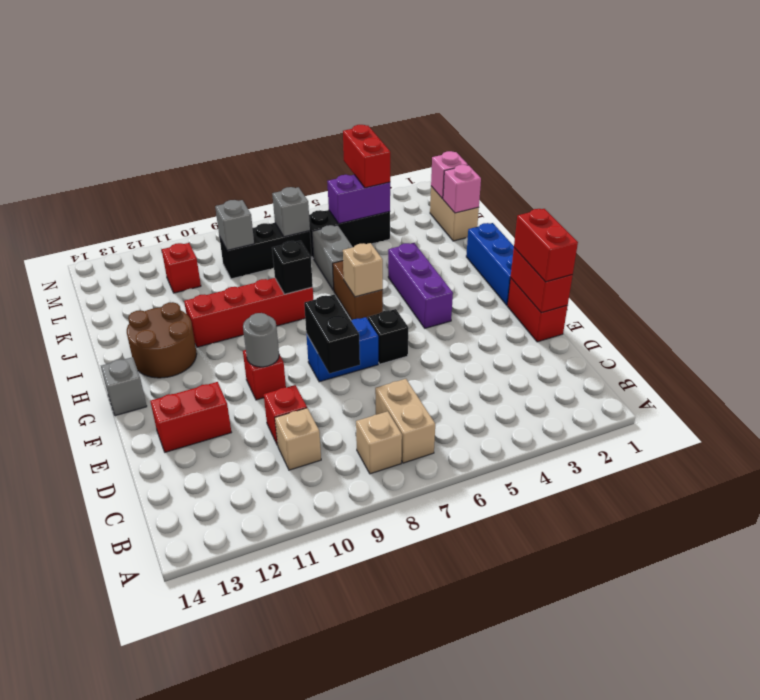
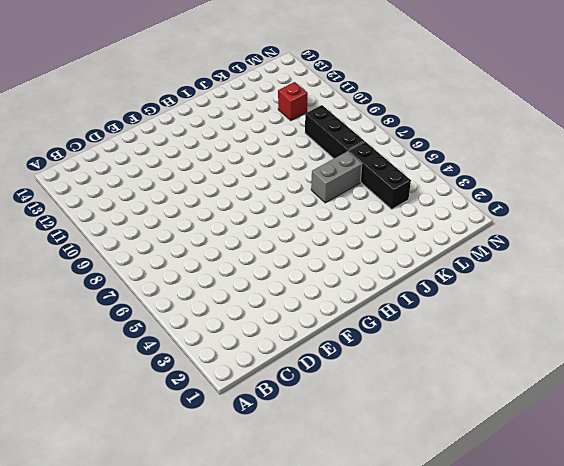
none -> tan brick B7:C7 level 1
none -> tan brick B8 level 1
none -> tan brick C10 level 1
none -> red brick D10 level 1

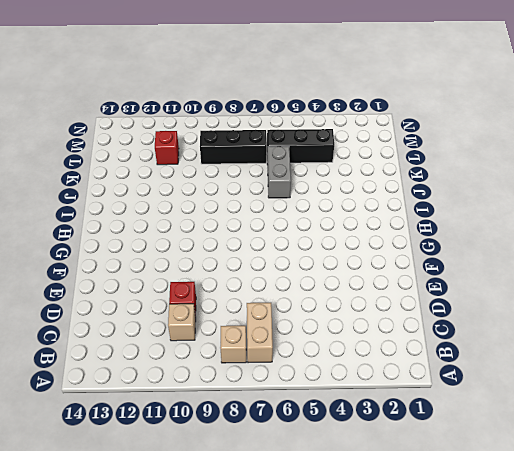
none -> red brick E1:F1 level 1
none -> red brick E12:E13 level 1
none -> black brick F6 level 1
none -> blue brick F7:F8 level 1

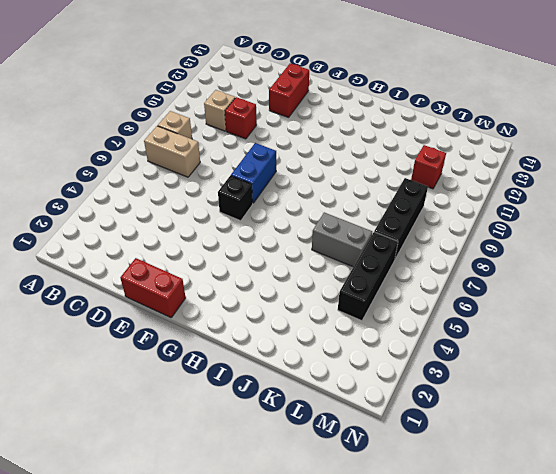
none -> red brick F10 level 1
none -> blue brick G1:I1 level 1
none -> purple brick G4:I4 level 1
none -> grey brick G14 level 1

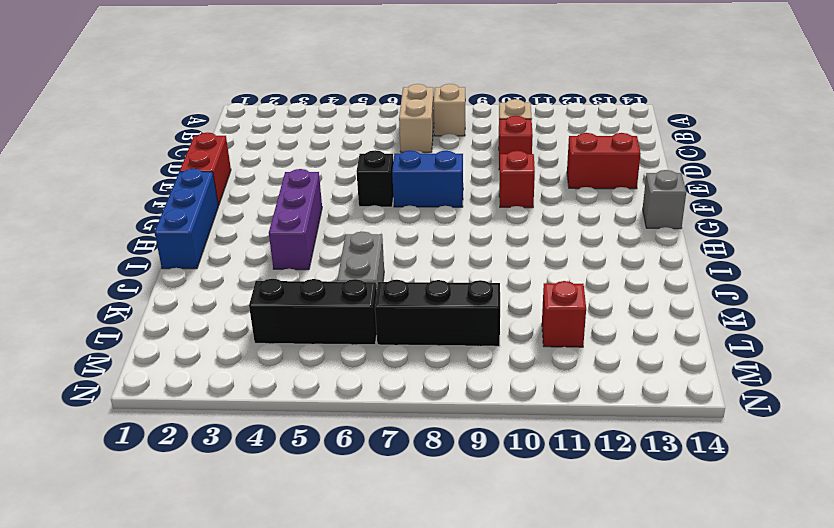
none -> brown brick H6:I6 level 1
none -> brown round brick H12:I13 level 1
none -> red brick I8:I11 level 1
none -> tan brick K1:L1 level 1

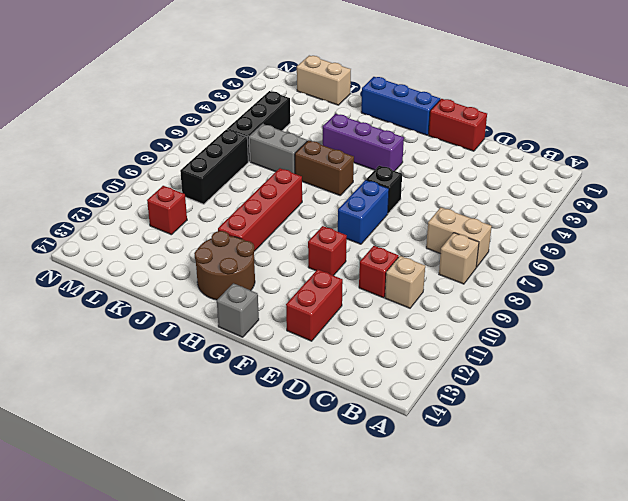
none -> red brick E1:F1 level 2
none -> black brick E8:F8 level 2
none -> grey round brick F10 level 2
none -> tan brick H6 level 2

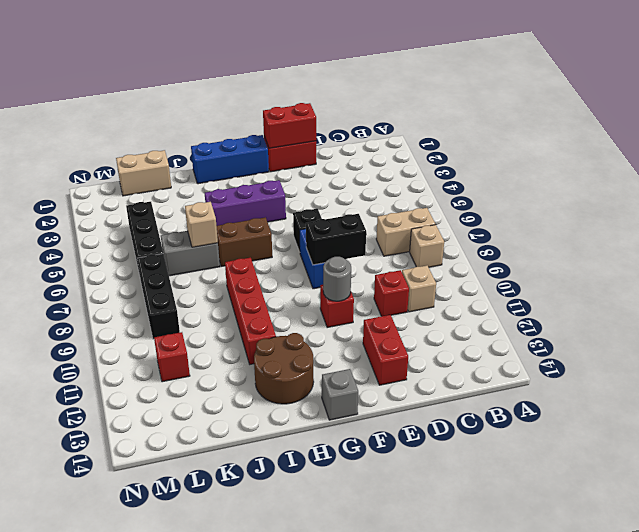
tan brick J6 level 2 -> tan brick H6 level 2
none -> black brick I8 level 2
none -> pink brick K1 level 2
none -> pink brick L1 level 2
none -> purple brick L4:L5 level 2

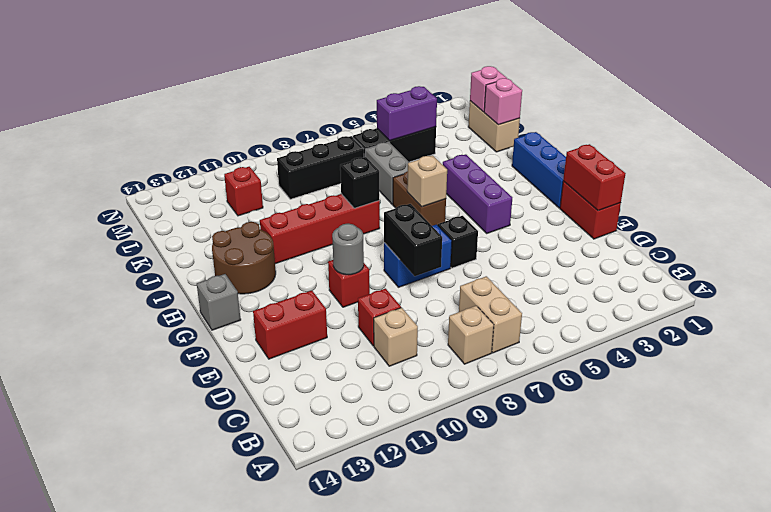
none -> grey brick L7 level 2
none -> grey brick L9 level 2
none -> red brick E1:F1 level 3
none -> red brick L4:M4 level 3

